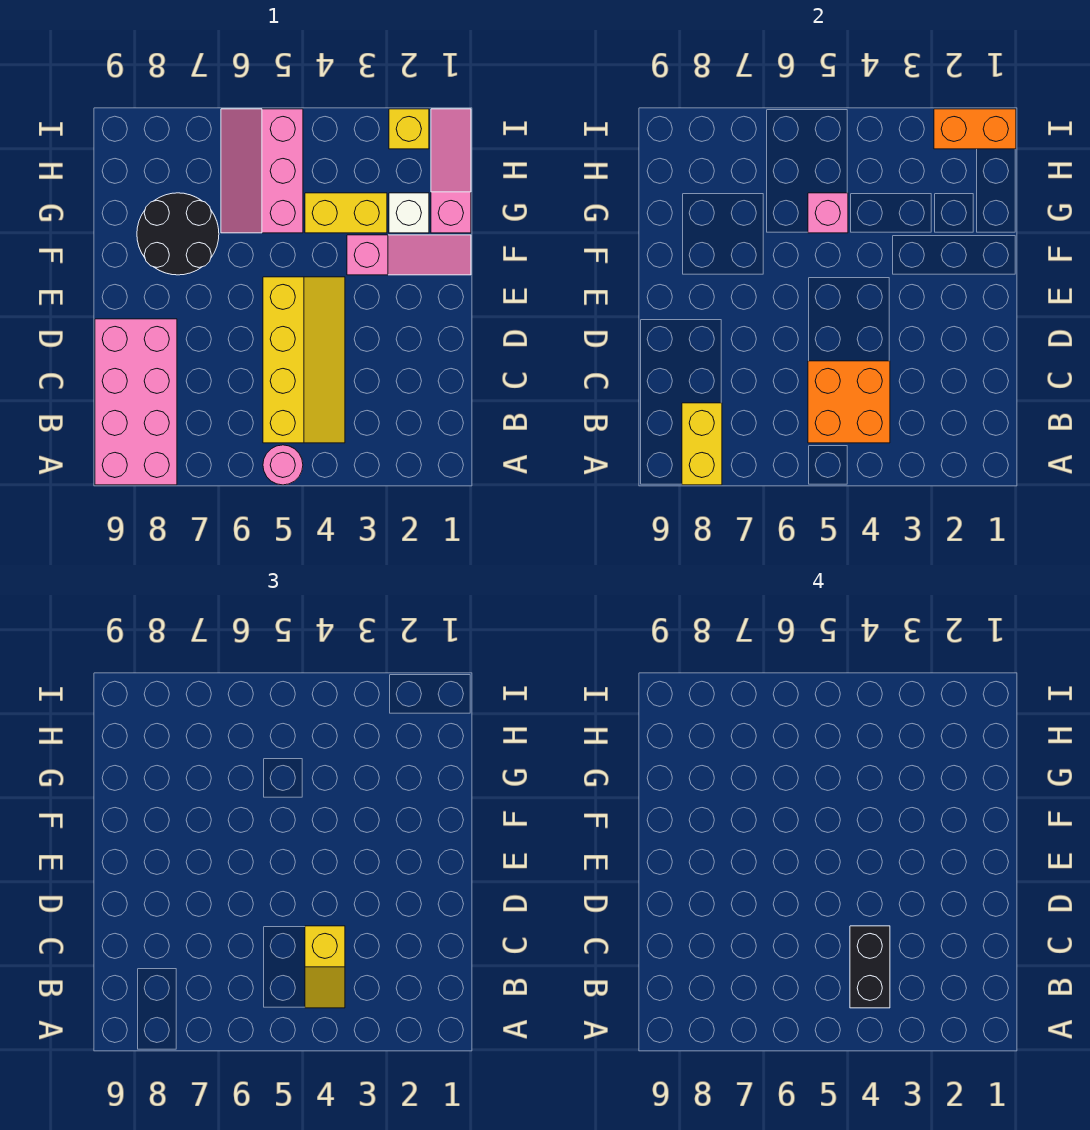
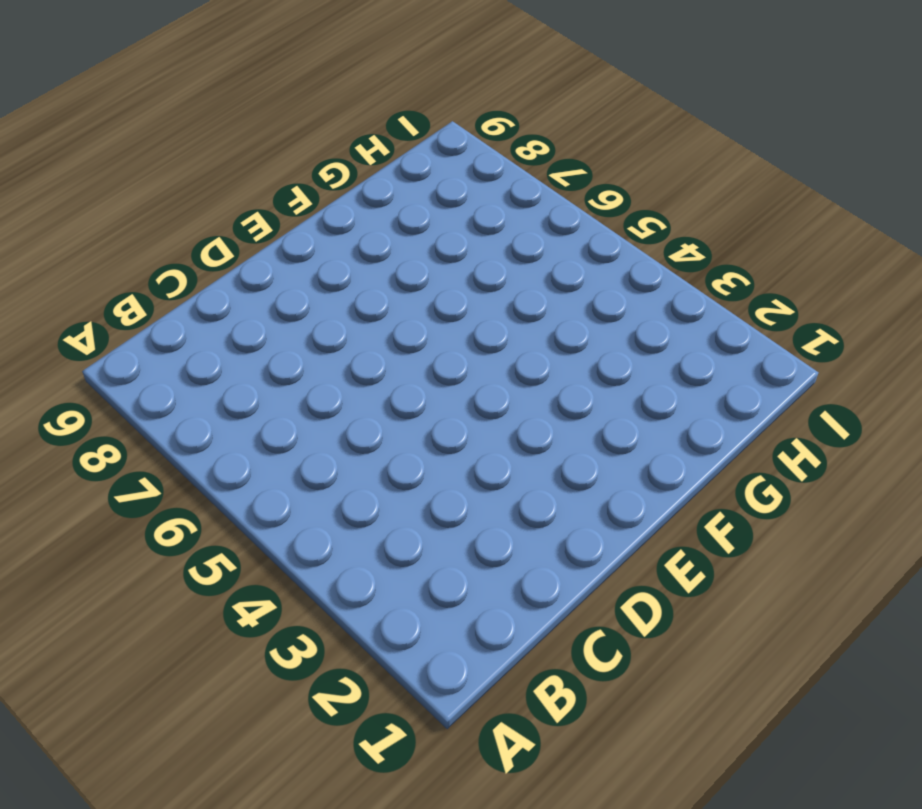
none -> pink round brick A5 level 1
none -> pink brick A8:D9 level 1
none -> yellow slope B4:E5 level 1 top 5

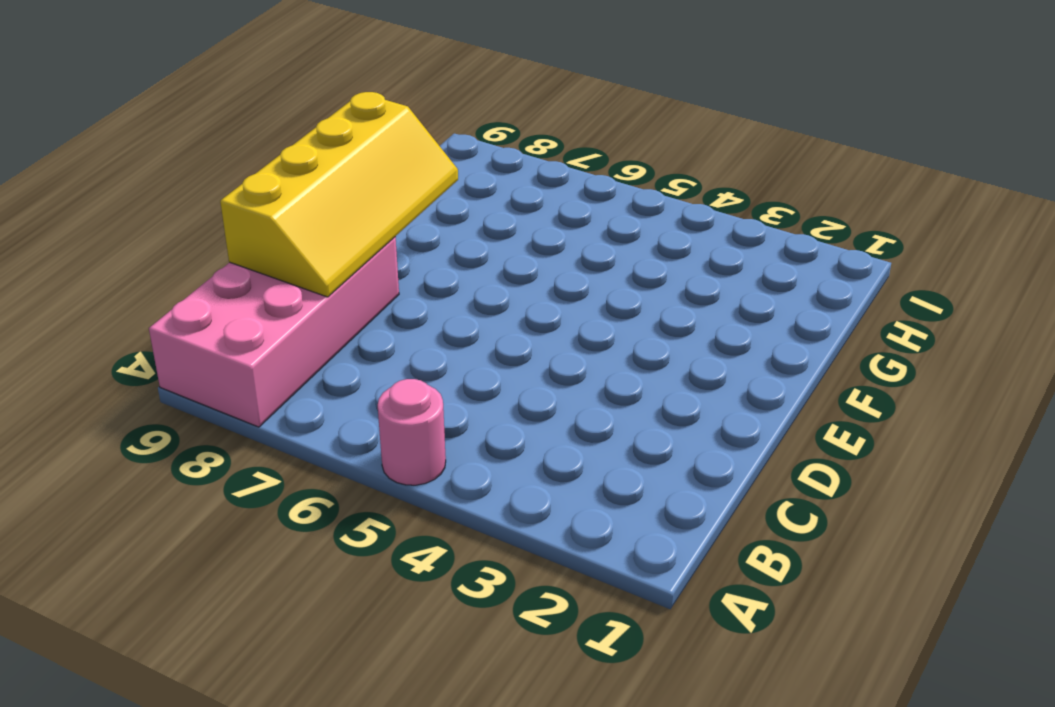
yellow slope C8:F9 level 2 top 9 -> yellow slope B4:E5 level 1 top 5
none -> pink slope F1:F3 level 1 top 3
none -> black round brick F7:G8 level 1
none -> pink slope G1:I1 level 1 top G

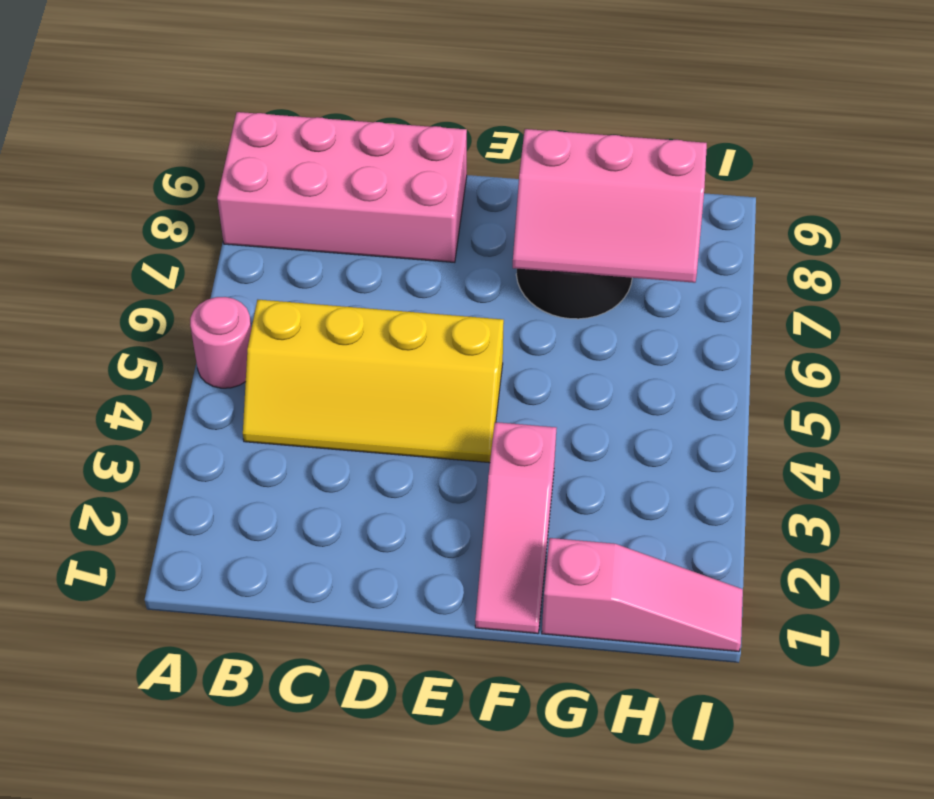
pink slope F7:H8 level 2 top 8 -> pink slope G5:I6 level 1 top 5
none -> white brick G2 level 1
none -> yellow brick G3:G4 level 1
none -> yellow brick I2 level 1

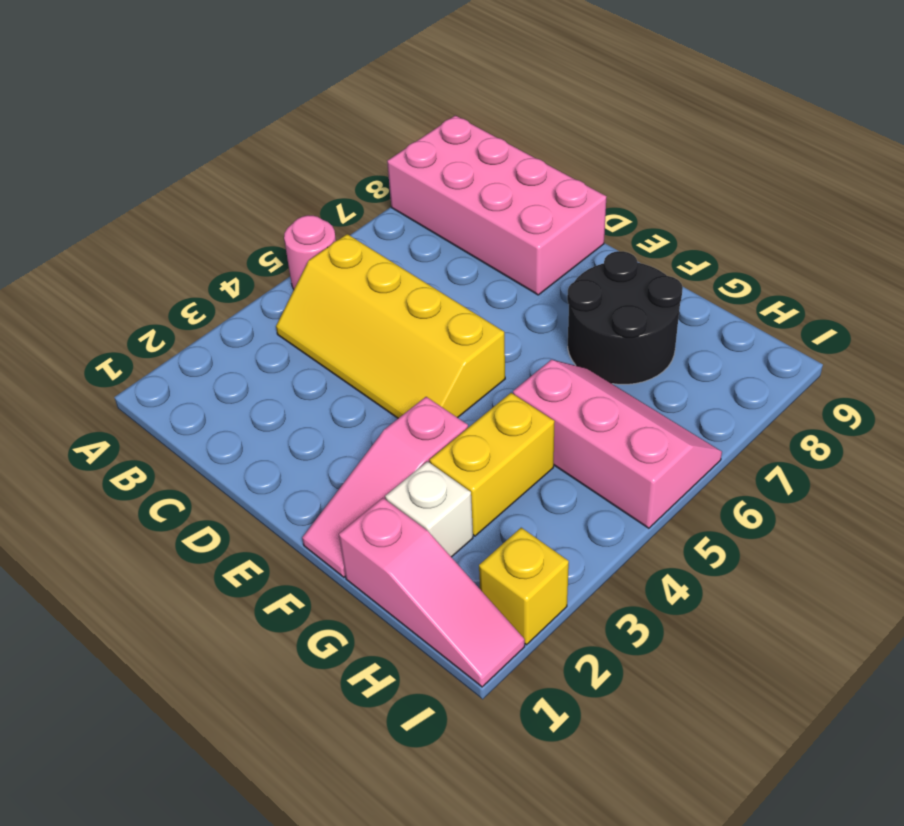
none -> yellow brick A8:B8 level 2
none -> orange brick B4:C5 level 2
none -> pink brick G5 level 2

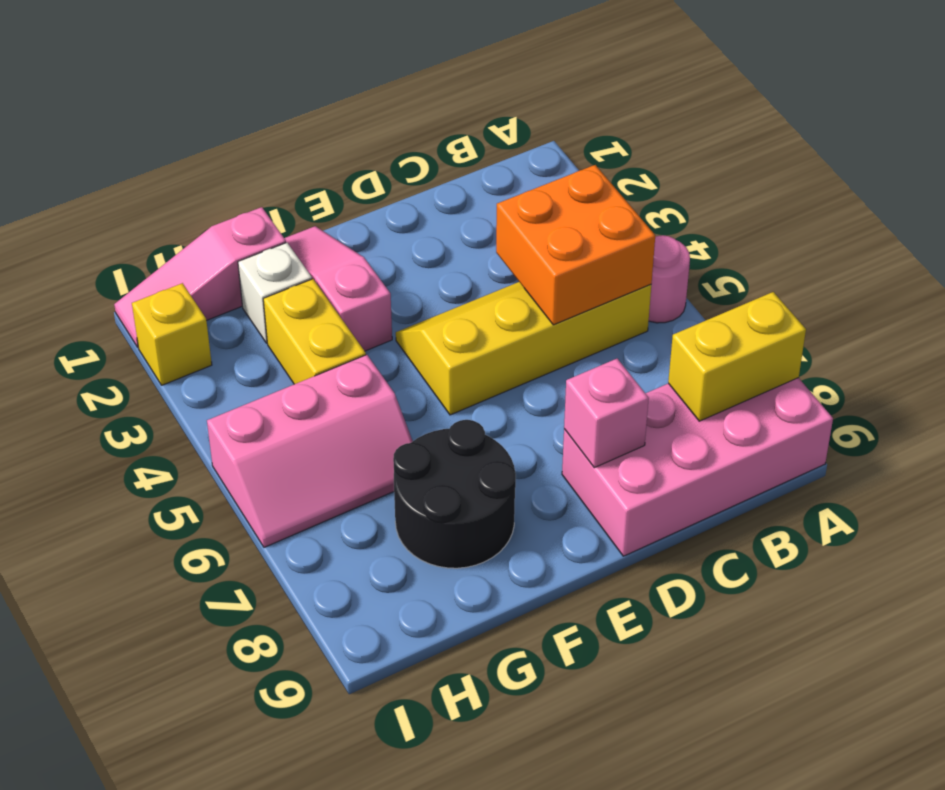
pink brick D8 level 2 -> pink brick G5 level 2
none -> orange brick I1:I2 level 2
none -> yellow slope B4:C4 level 3 top C
none -> black brick B4:C4 level 4

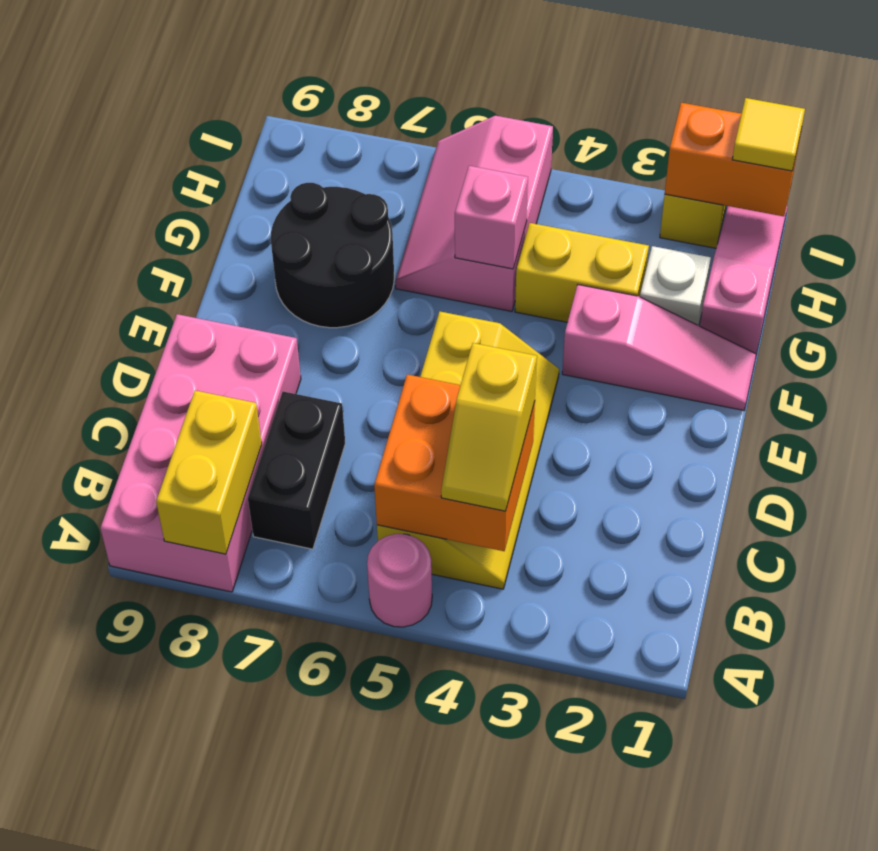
black brick B7:C7 level 1 -> black brick B4:C4 level 4
yellow tile I1 level 3 -> none

